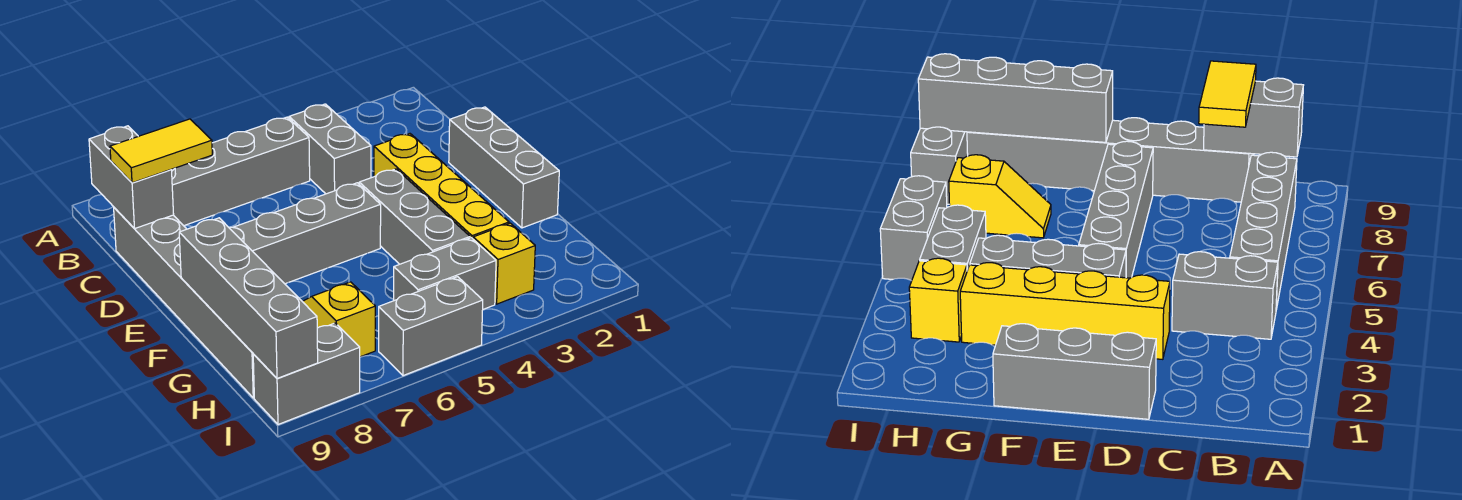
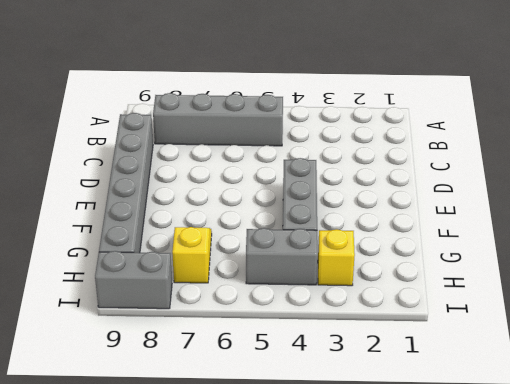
none -> grey brick B4:C4 level 1
none -> grey brick D1:F1 level 1
none -> yellow brick D3:G3 level 1

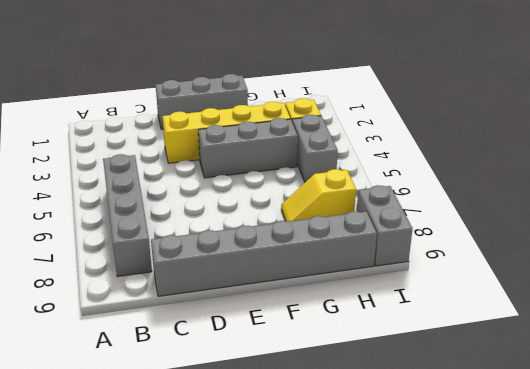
none -> grey brick B4:C4 level 1
none -> grey brick E5:E8 level 1
none -> grey brick I5:I6 level 1

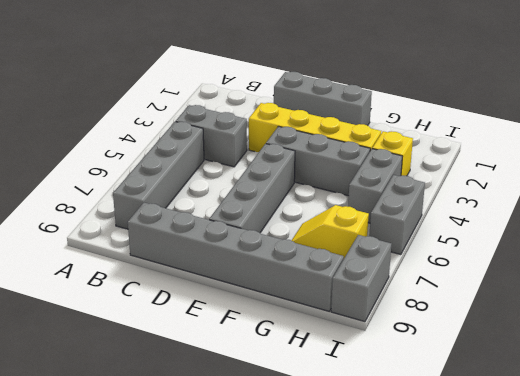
none -> grey brick B9:C9 level 2
none -> grey brick F9:I9 level 2
none -> yellow tile C8:C9 level 3

